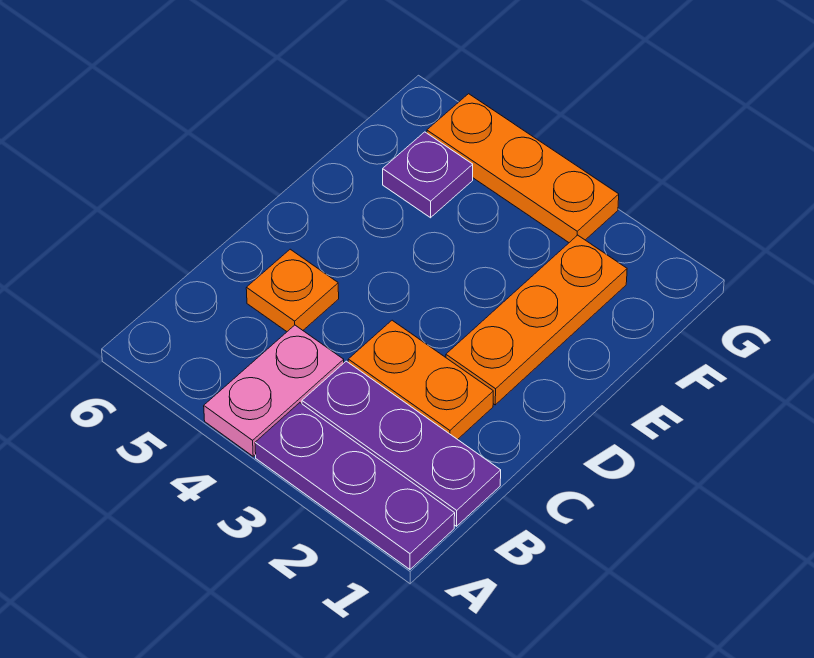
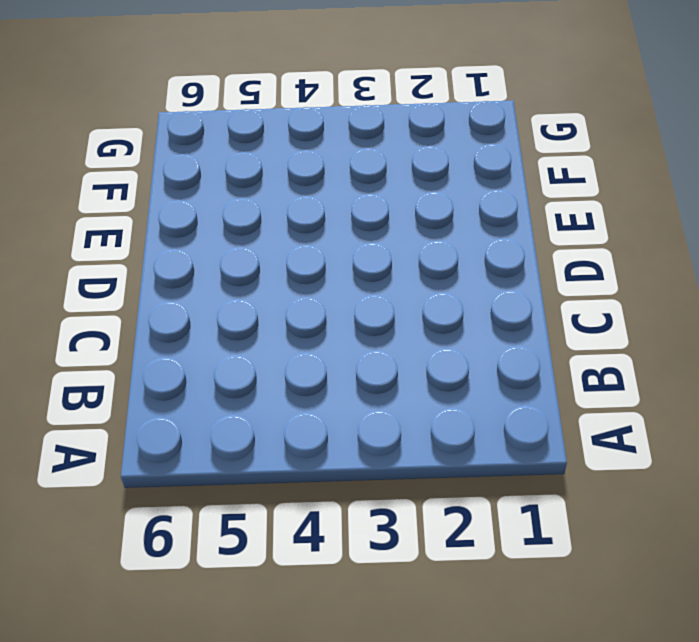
none -> purple plate A1:A3 level 1
none -> pink plate A4:B4 level 1

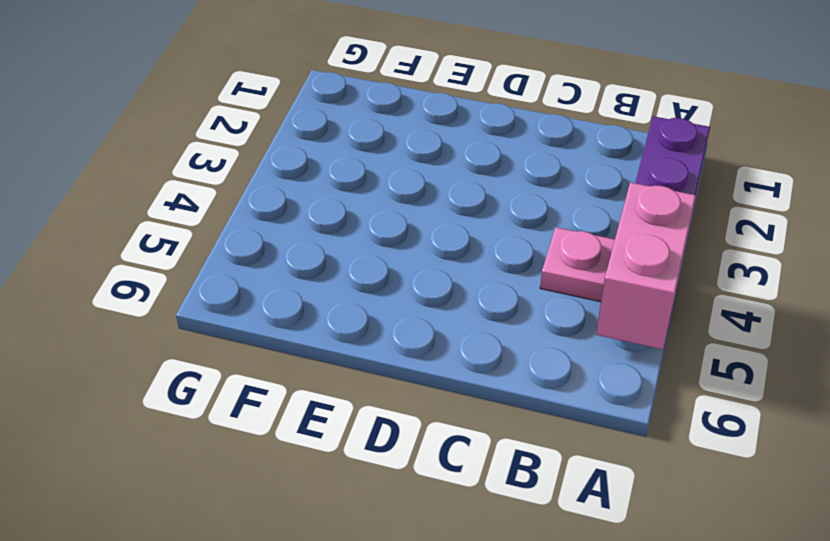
pink brick A4:A5 level 2 -> none
none -> purple plate B1:B3 level 1
none -> orange plate C2:C3 level 1

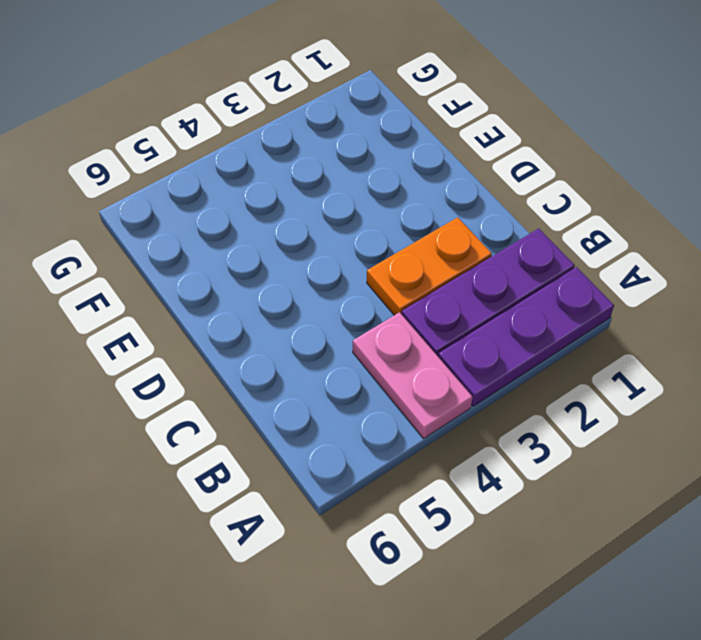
none -> orange plate C5 level 1
none -> orange plate D2:F2 level 1

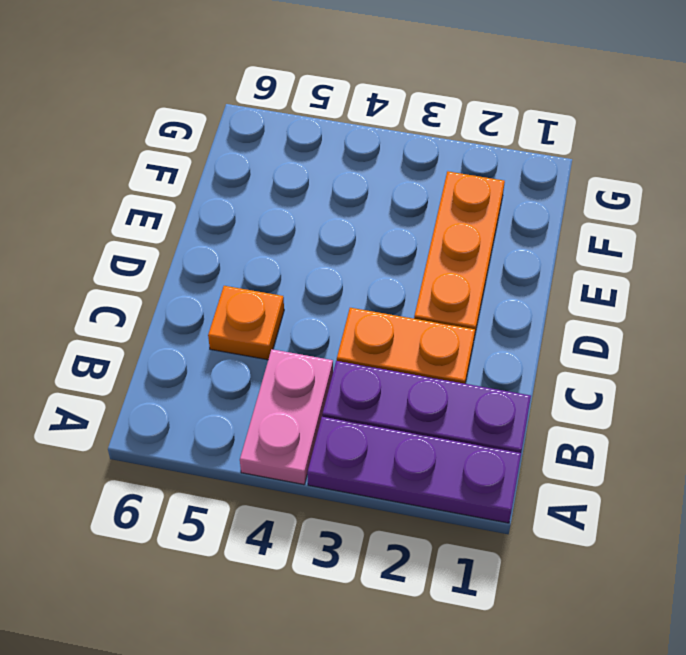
none -> purple plate F5 level 1
none -> orange plate G3:G5 level 1

